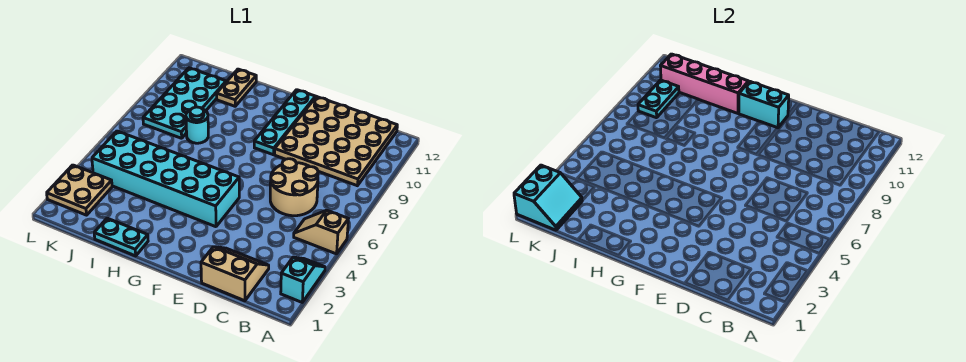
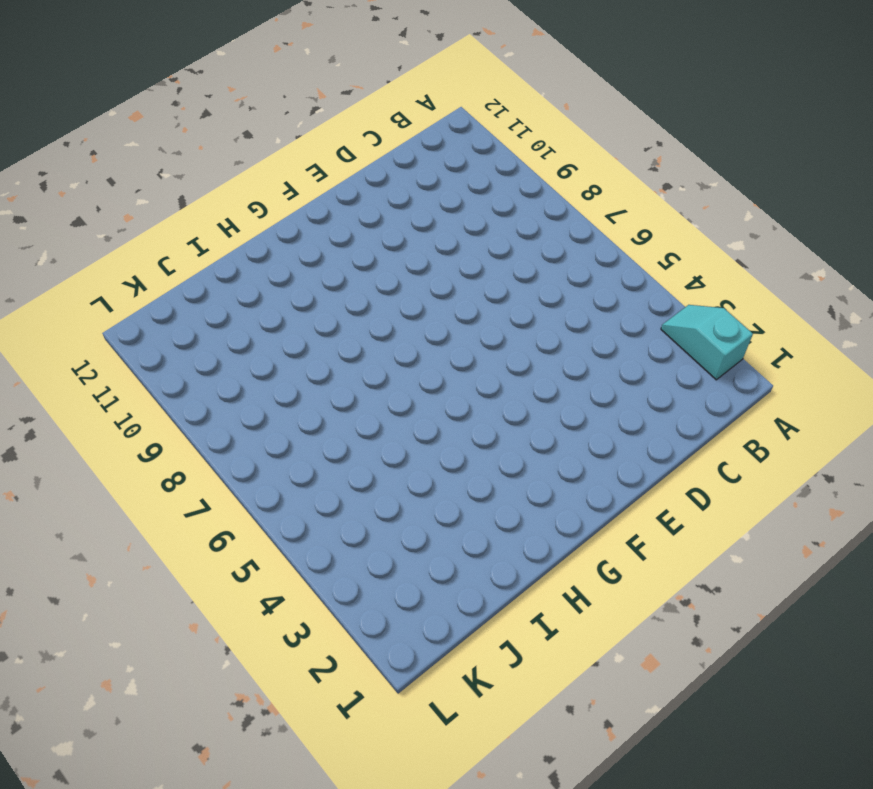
none -> tan slope A5:B5 level 1 top A
none -> tan plate B9:E12 level 1
none -> tan slope C1:D2 level 1 top 1

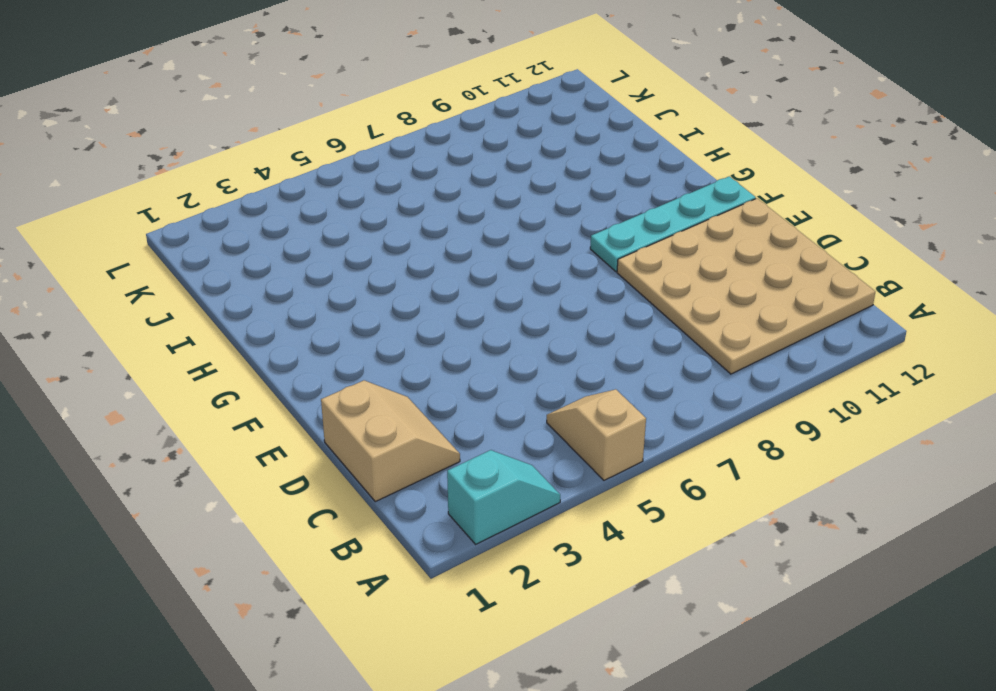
none -> tan round brick C6:D7 level 1
none -> cyan brick F4:K5 level 1
none -> cyan plate H1:I1 level 1

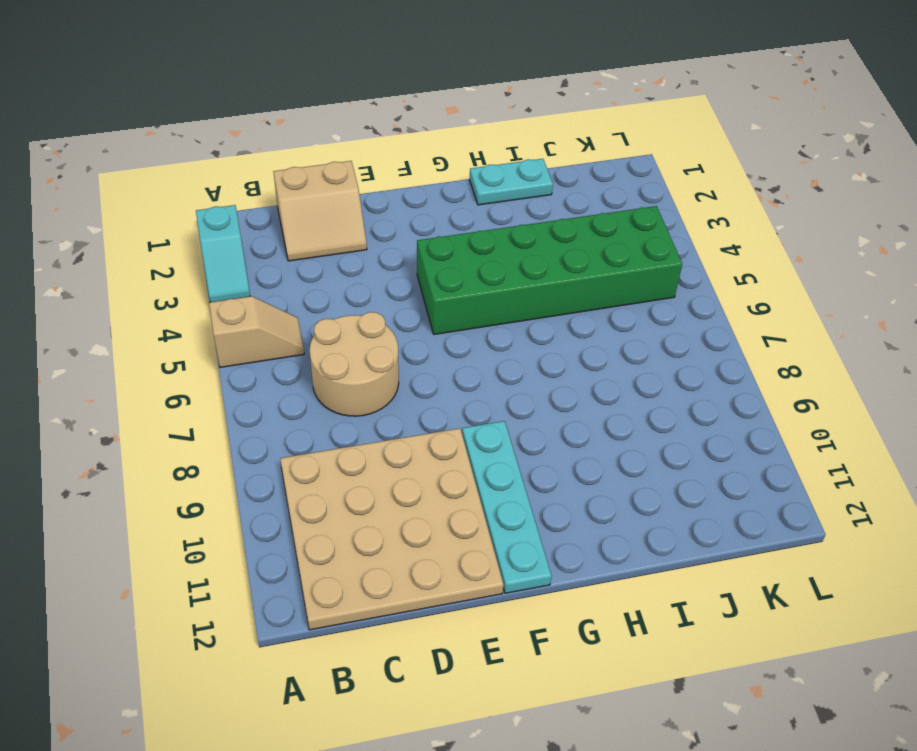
green brick F4:K5 level 1 -> cyan brick F4:K5 level 1
none -> cyan round brick I8 level 1
none -> tan plate I11:I12 level 1
none -> cyan plate J8:K11 level 1

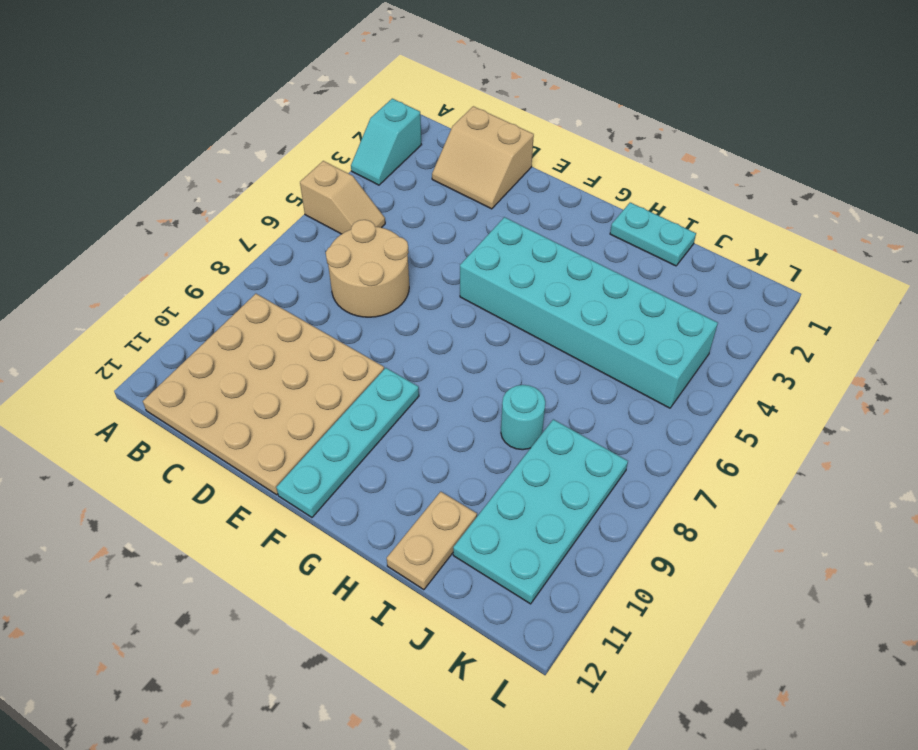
none -> tan plate K2:L3 level 1
none -> cyan brick F11:G11 level 2
none -> pink brick H11:K11 level 2

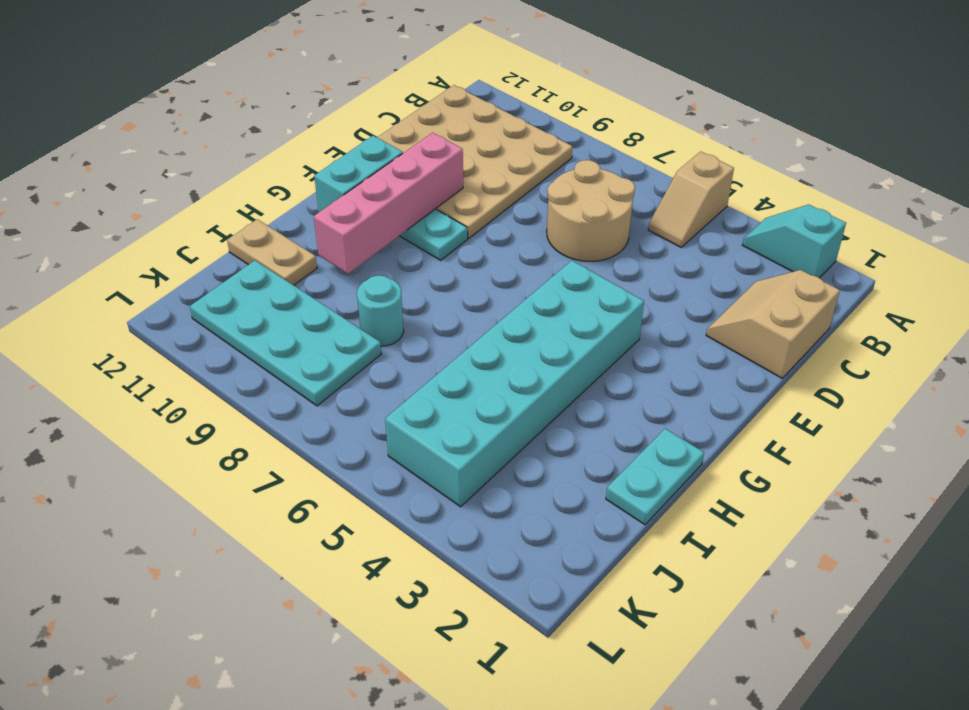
pink brick E10:H10 level 2 -> pink brick H11:K11 level 2
none -> tan plate K2:L3 level 1
none -> cyan slope K1:L2 level 2 top L
none -> cyan plate K9:K10 level 2

